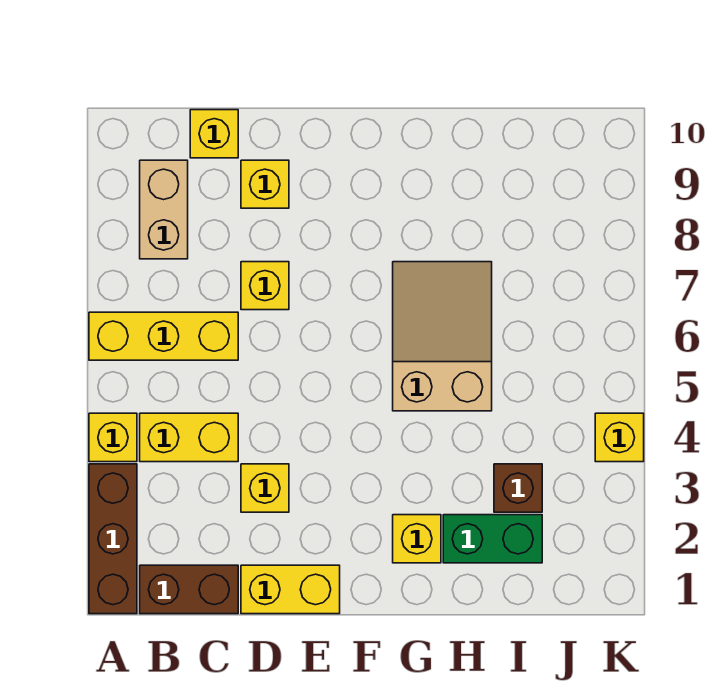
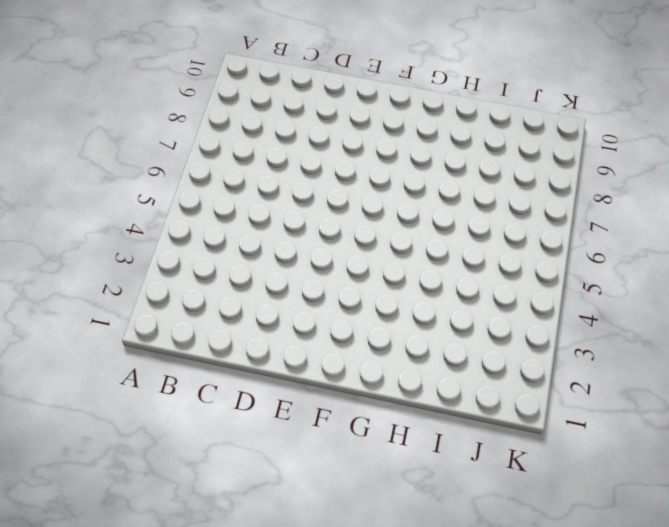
none -> brown brick A1:A3 level 1
none -> yellow brick A4 level 1
none -> yellow brick A6:C6 level 1

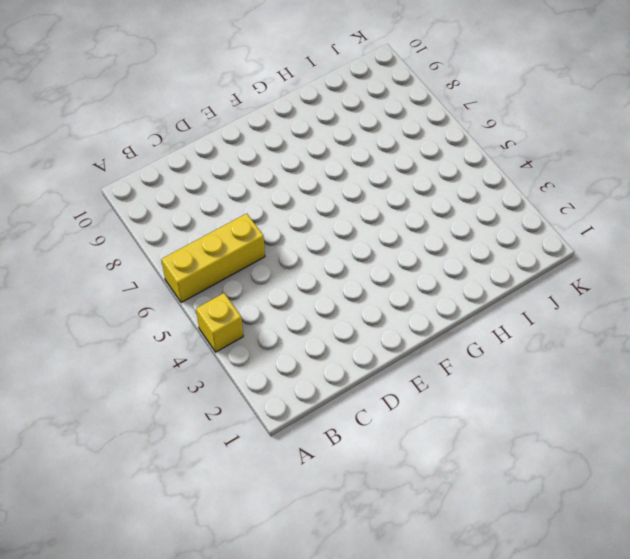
none -> brown brick A1:A3 level 1
none -> brown brick B1:C1 level 1
none -> yellow brick B4:C4 level 1

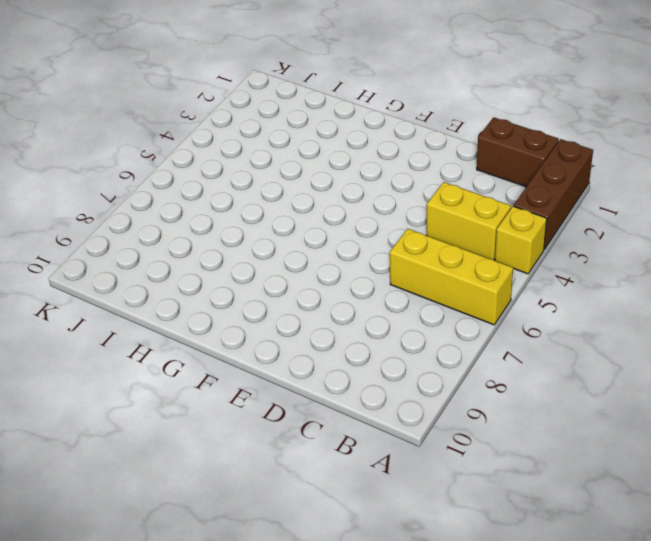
none -> tan brick B8:B9 level 1
none -> yellow brick C10 level 1
none -> yellow brick D1:E1 level 1

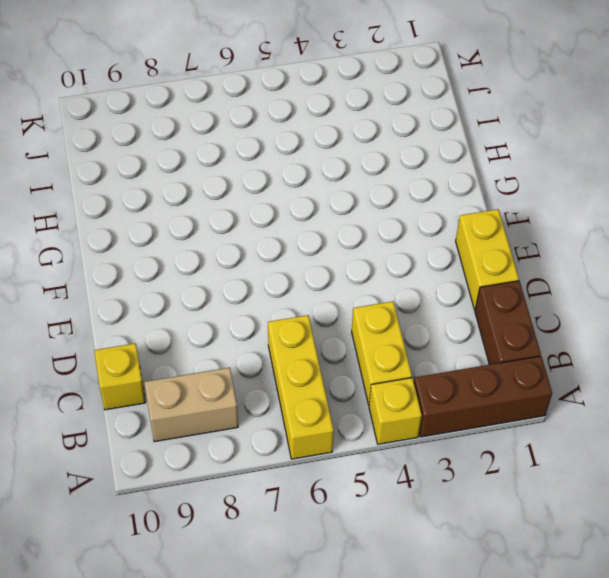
none -> yellow brick D3 level 1
none -> yellow brick D7 level 1
none -> yellow brick D9 level 1

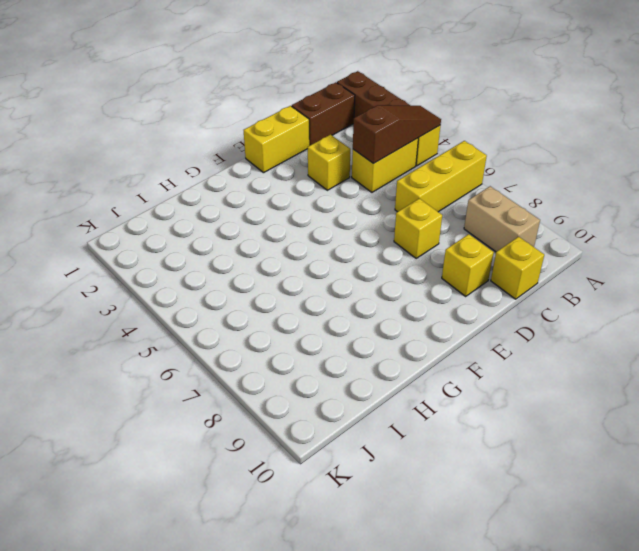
brown slope A4:C4 level 2 top C -> none
none -> yellow brick G2 level 1
none -> tan slope G5:H7 level 1 top 5
none -> green brick H2:I2 level 1

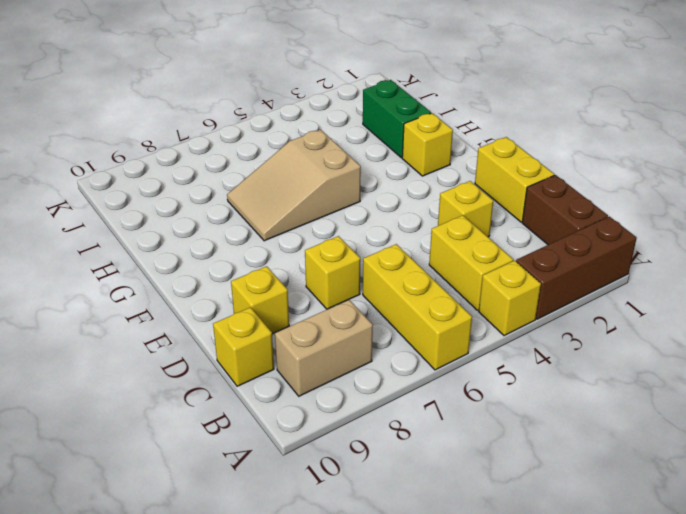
none -> brown brick I3 level 1
none -> yellow brick K4 level 1

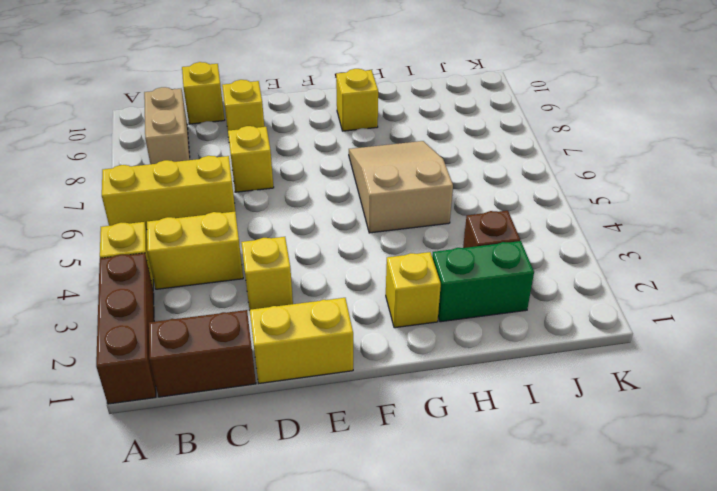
yellow brick G9 level 1 -> yellow brick K4 level 1

